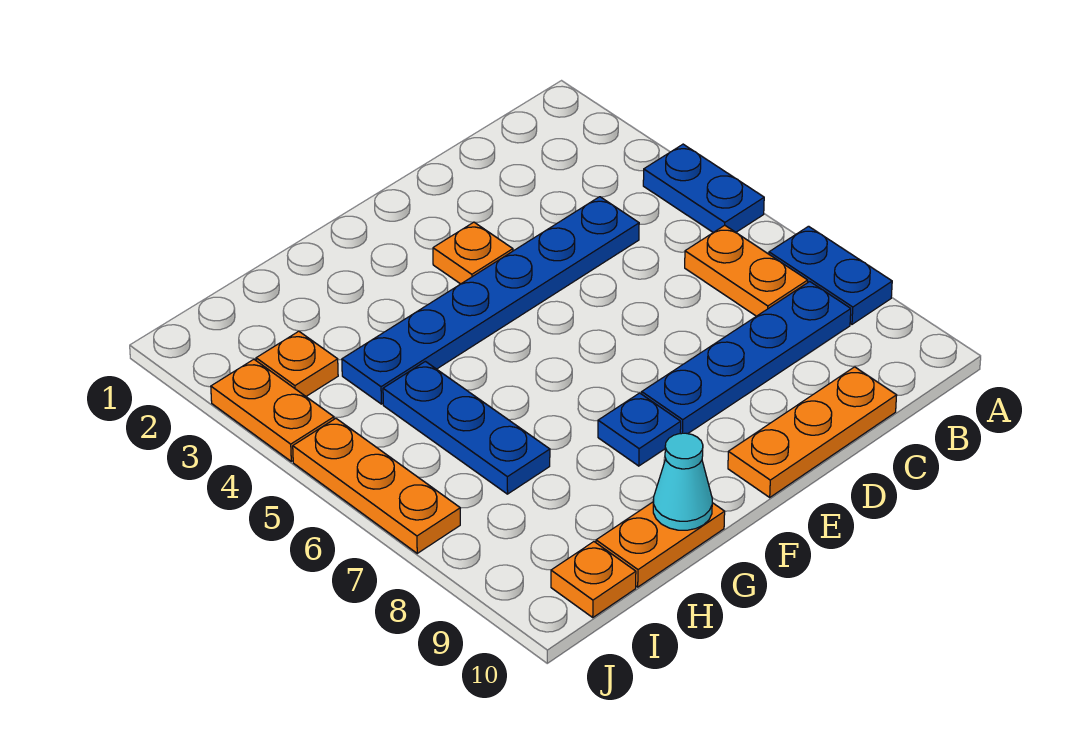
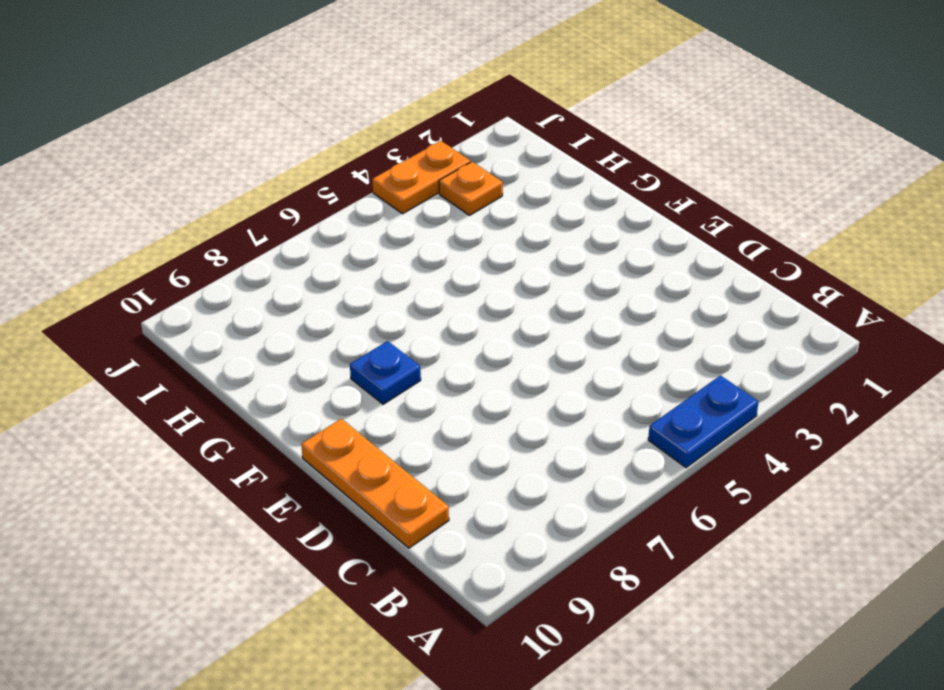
none -> blue plate A7:A8 level 1
none -> orange plate B6:B7 level 1
none -> blue plate B8:E8 level 1

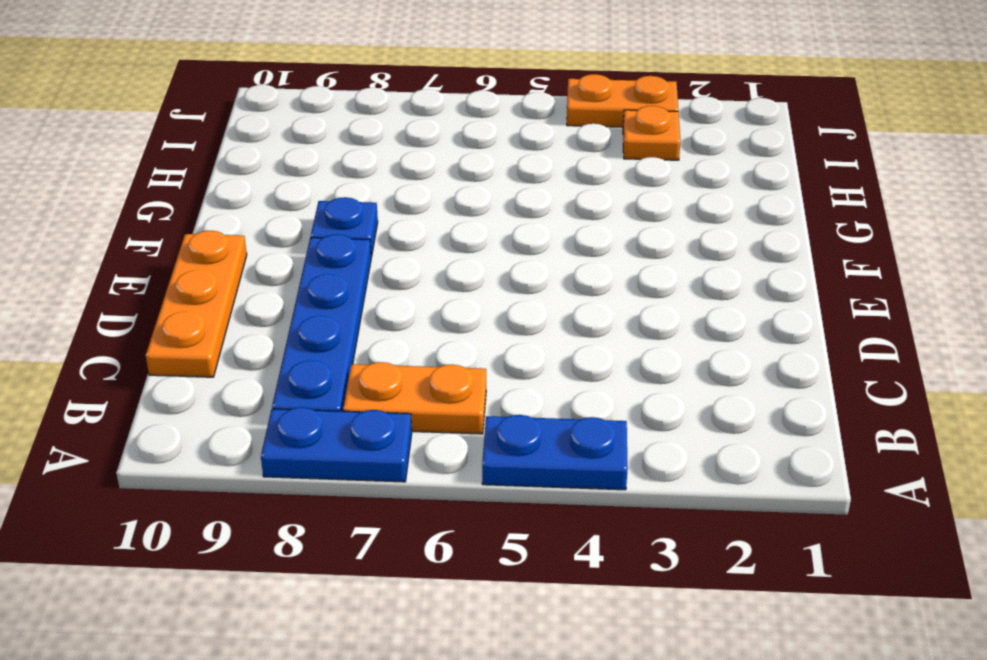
none -> blue plate C4:H4 level 1
none -> orange plate E3 level 1
none -> orange plate G10:H10 level 1

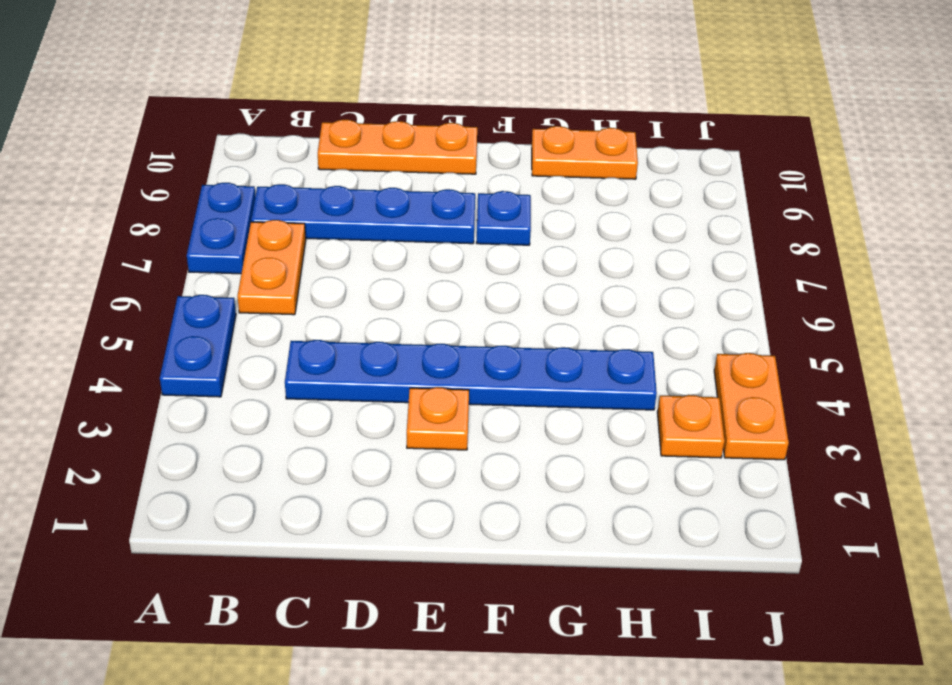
none -> blue plate H5:H7 level 1
none -> orange plate I10 level 1
none -> orange plate J5:J7 level 1

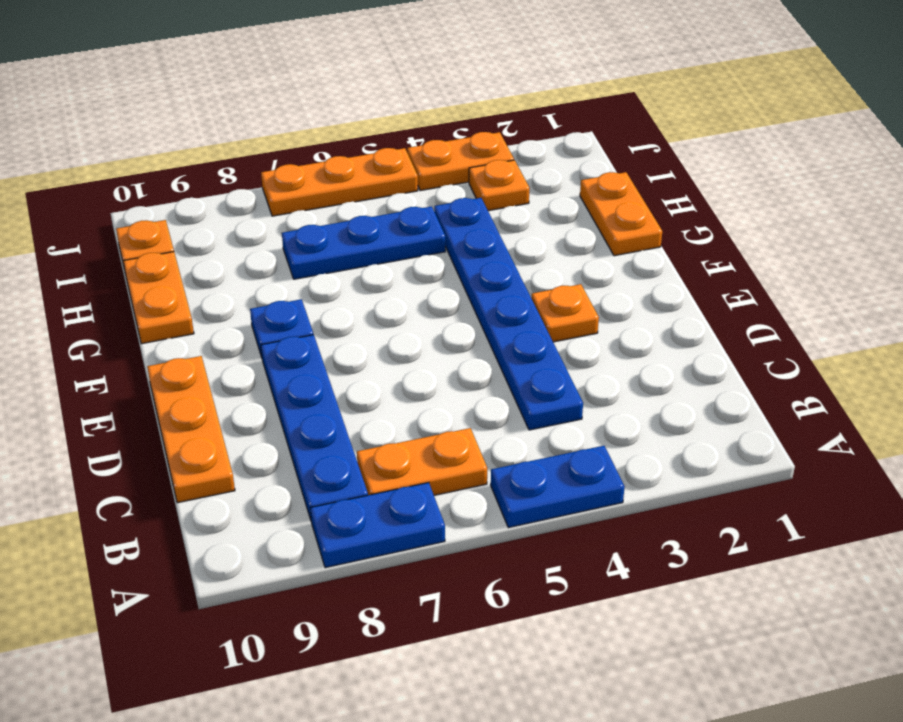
orange plate G1:H1 level 1 -> none
none -> cyan cone G10 level 2

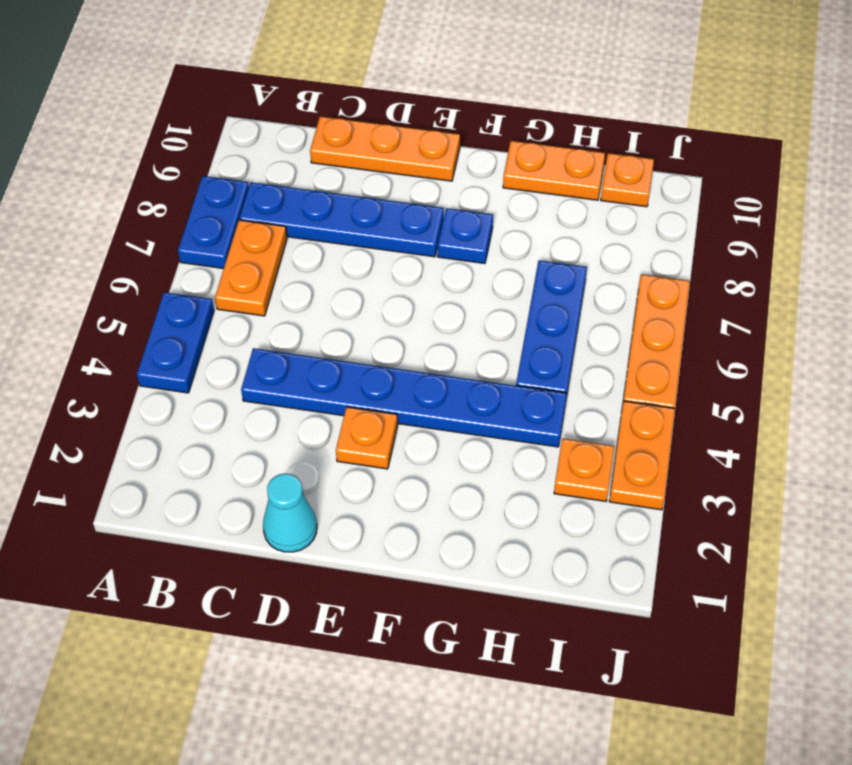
cyan cone D1 level 1 -> cyan cone G10 level 2

